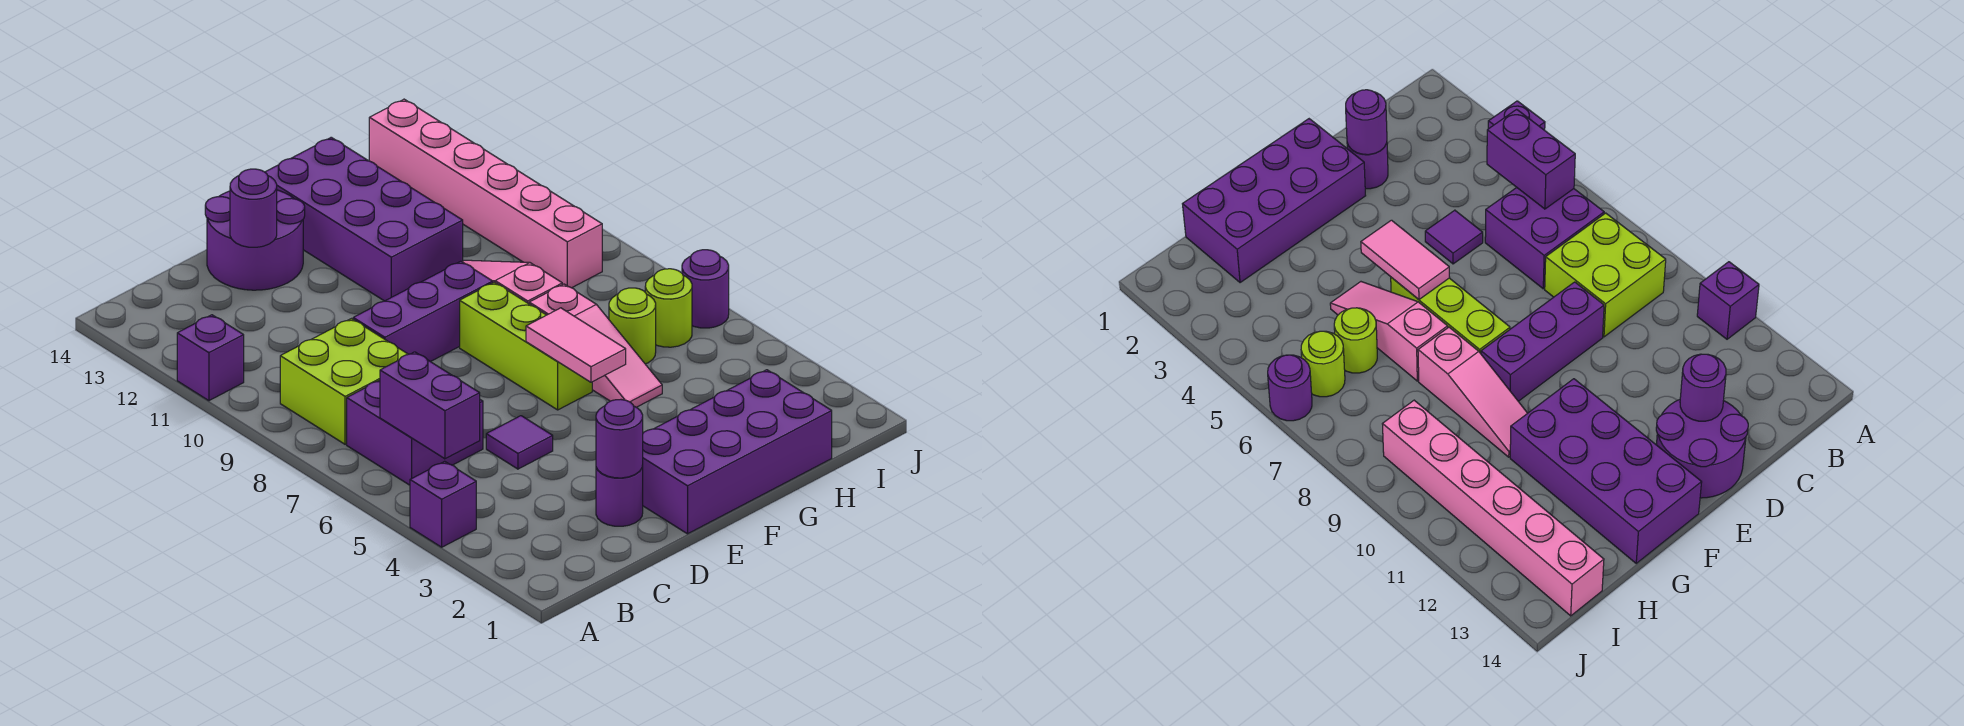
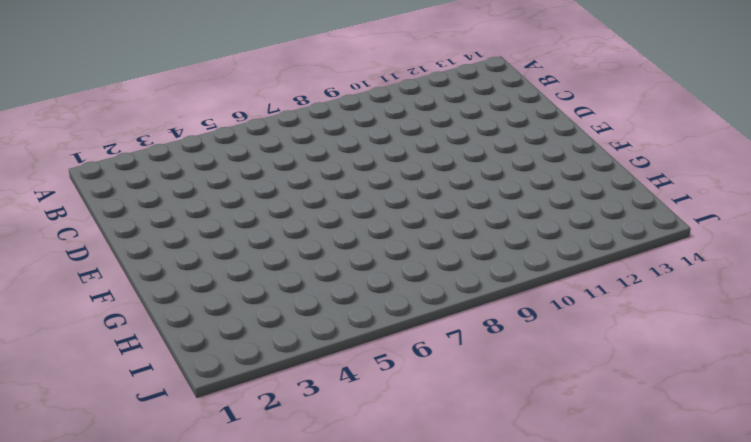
none -> purple brick A4 level 1
none -> purple brick A11 level 1
none -> purple brick B6:C7 level 1

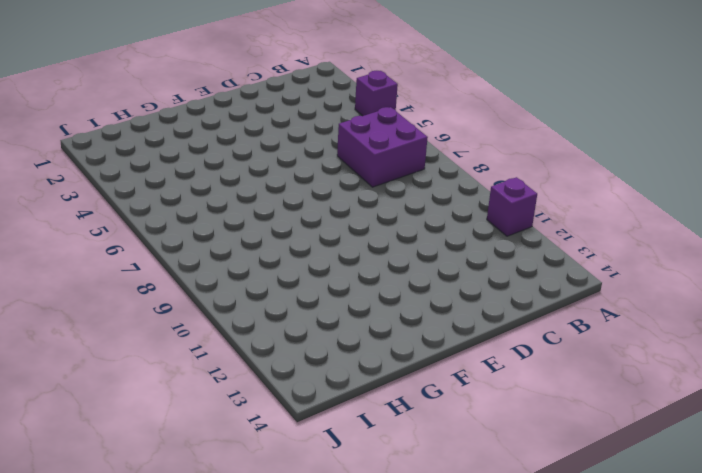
none -> lime brick B8:C9 level 1
none -> purple round brick D2 level 1
none -> purple tile D5 level 1

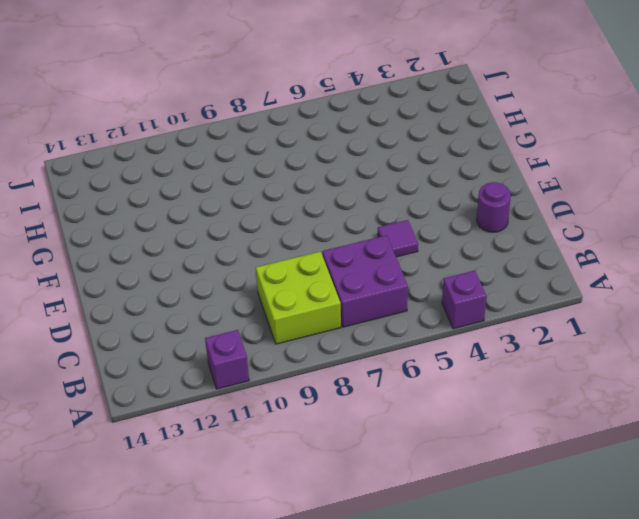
none -> purple brick D9:F9 level 1
none -> purple round brick D13:E14 level 1
none -> purple brick E1:H2 level 1

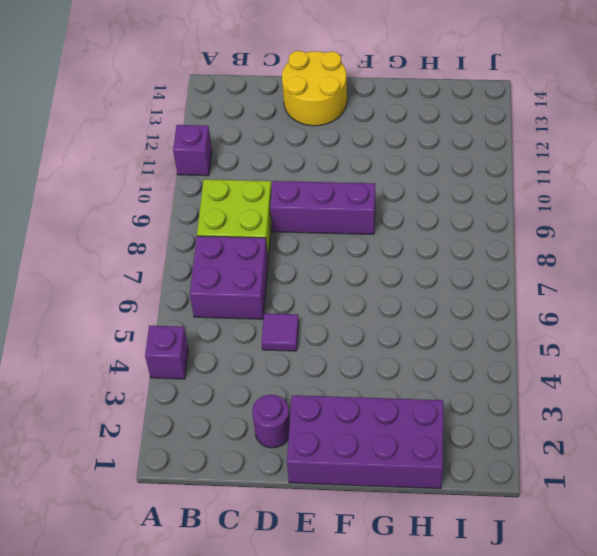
yellow round brick D13:E14 level 1 -> purple round brick D13:E14 level 1
none -> lime brick F6:F8 level 1
none -> purple brick F11:G14 level 1
none -> pink slope G5:G7 level 1 top 7

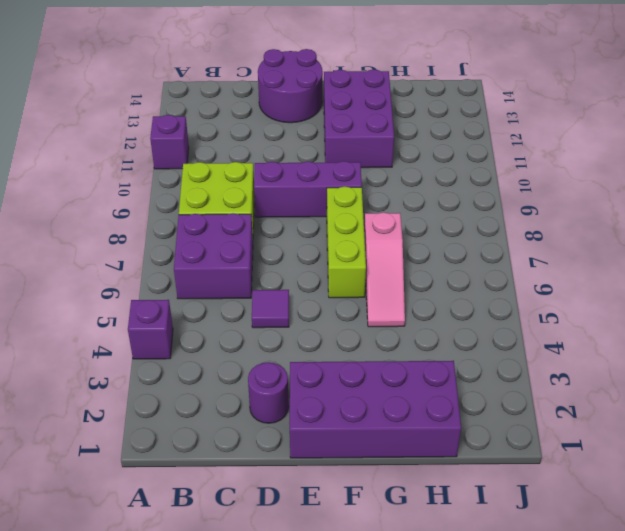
purple brick F11:G13 level 1 -> purple brick F11:G14 level 1
none -> pink slope G8:G10 level 1 top 8
none -> lime round brick H6 level 1
none -> lime round brick I6 level 1

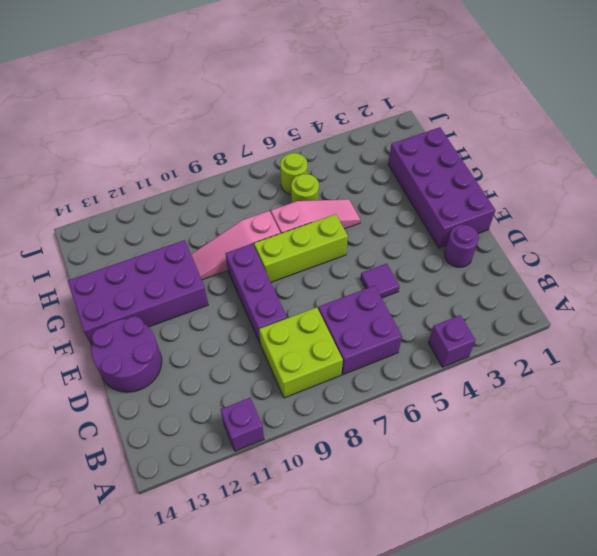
none -> pink brick I9:I14 level 1
none -> purple round brick J6 level 1
none -> purple brick B5:B6 level 2

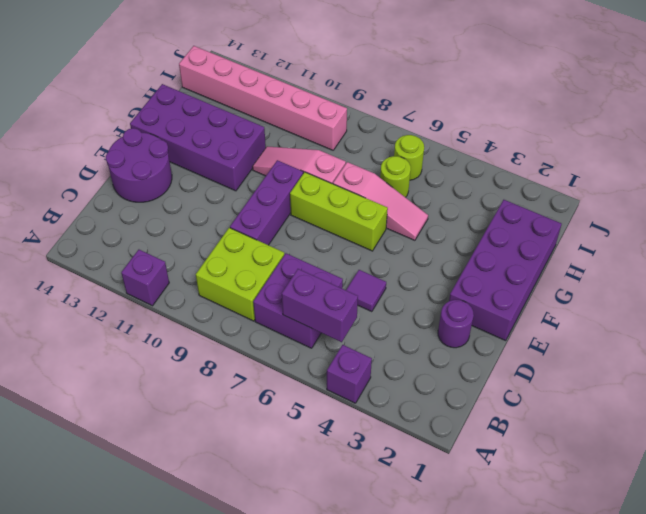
none -> purple round brick J6 level 1
none -> purple round brick D2 level 2
none -> purple round brick D13 level 2

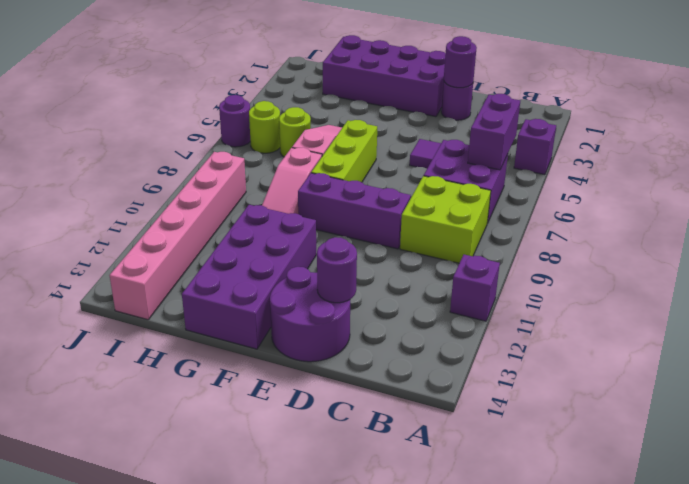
none -> pink tile F5:F6 level 2

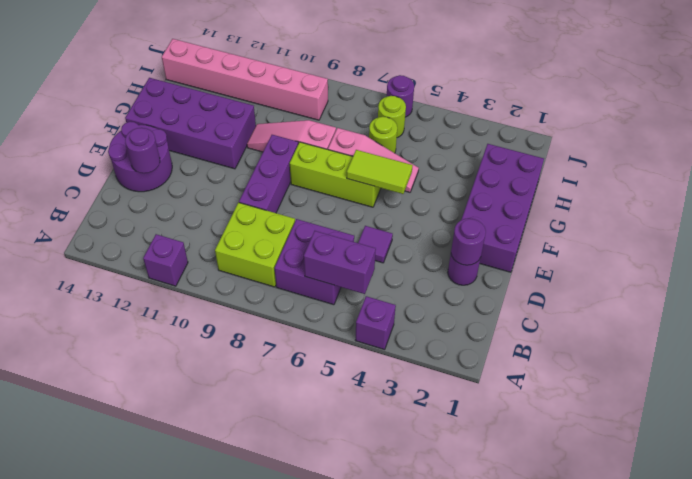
lime tile F5:F6 level 2 -> pink tile F5:F6 level 2

